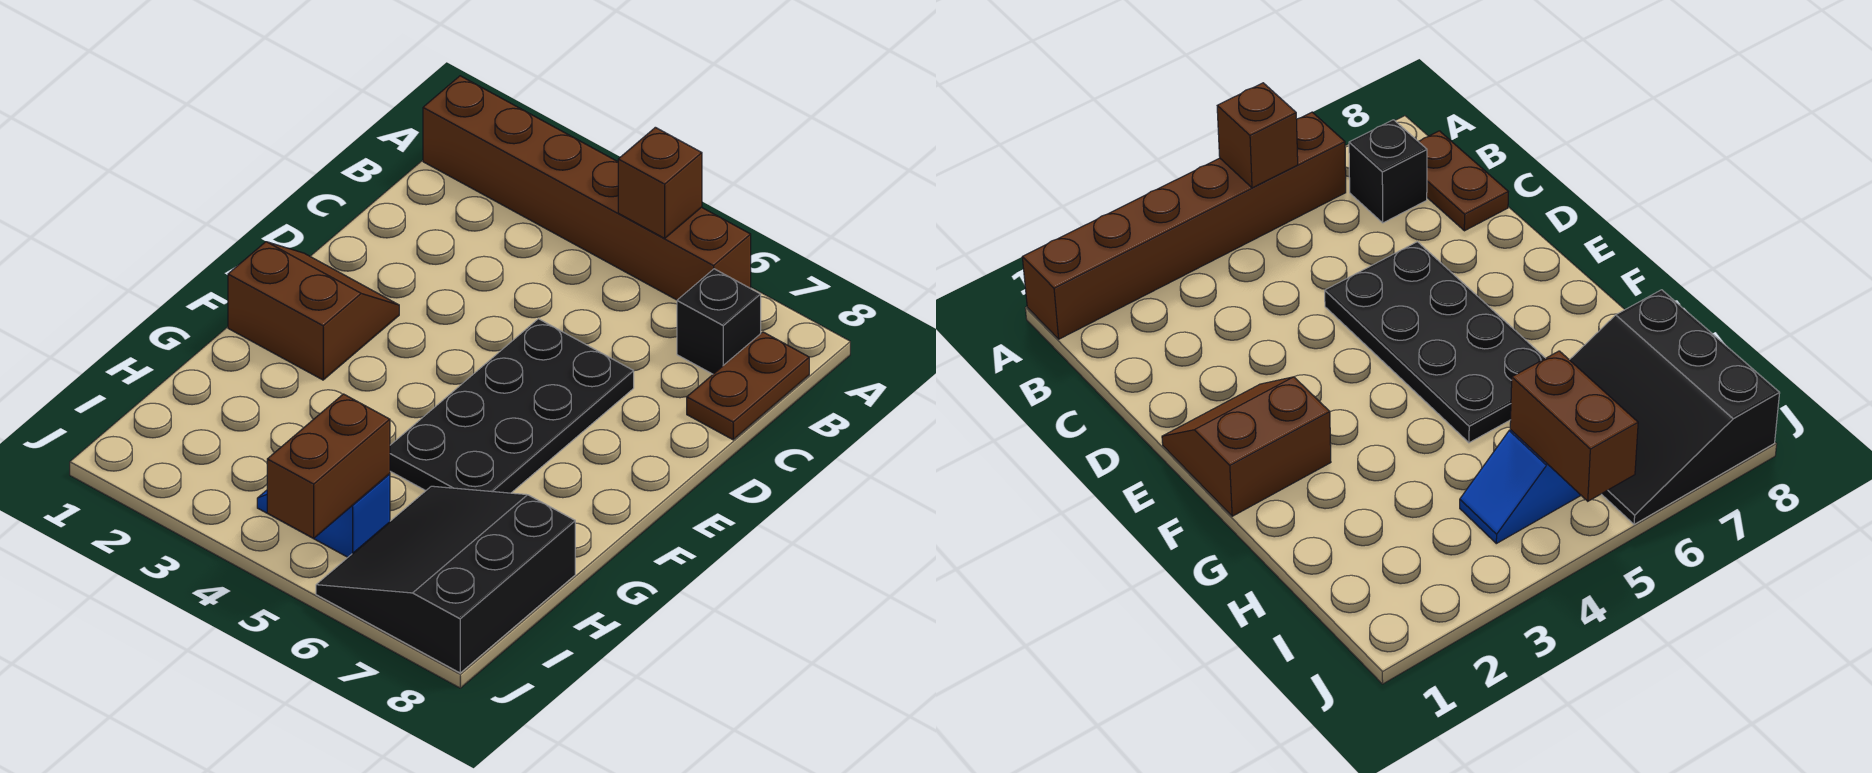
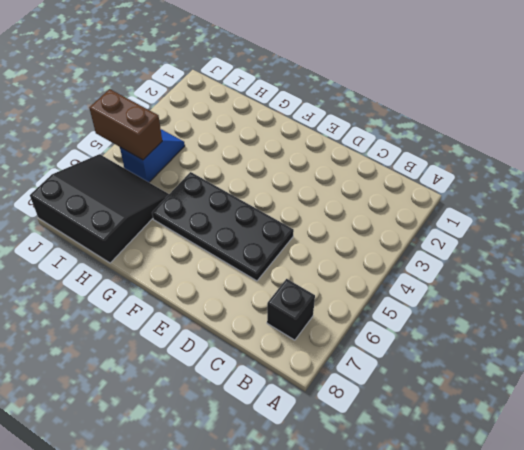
none -> brown brick A1:A6 level 1
none -> brown plate B8:C8 level 1

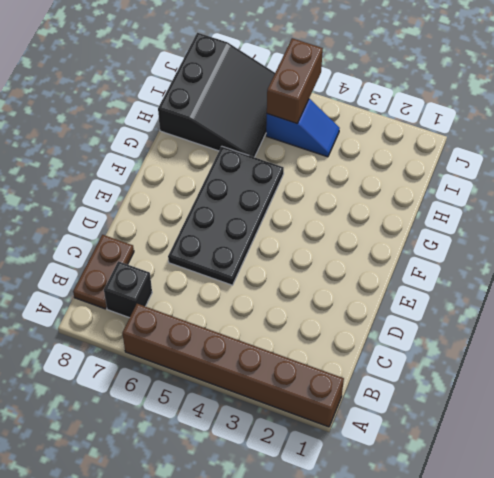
none -> brown slope E1:F2 level 1 top F
none -> brown brick A5 level 2

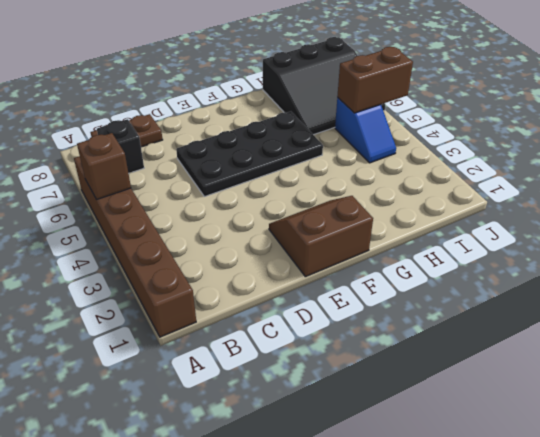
brown slope E1:F2 level 1 top 1 -> brown slope E1:F2 level 1 top F

